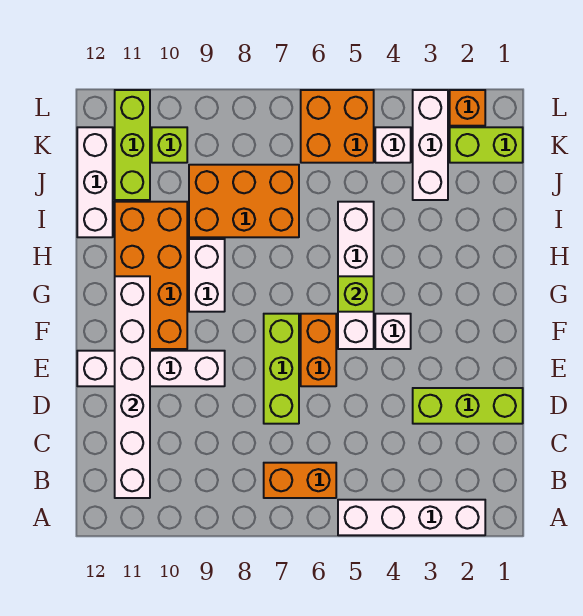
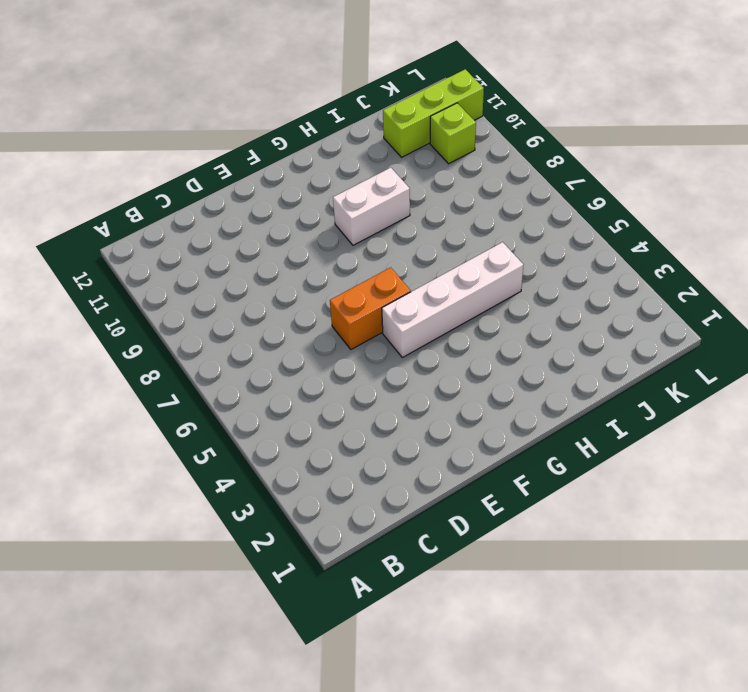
none -> white brick A2:A5 level 1
none -> orange brick B6:B7 level 1
none -> lime brick D1:D3 level 1

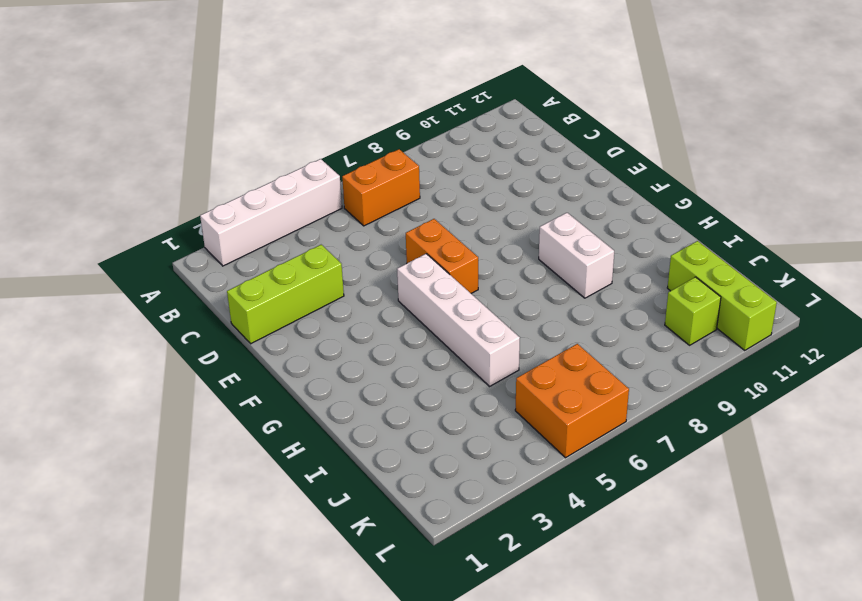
none -> lime brick D7:F7 level 1
none -> white brick E9:E12 level 1
none -> white brick F4 level 1

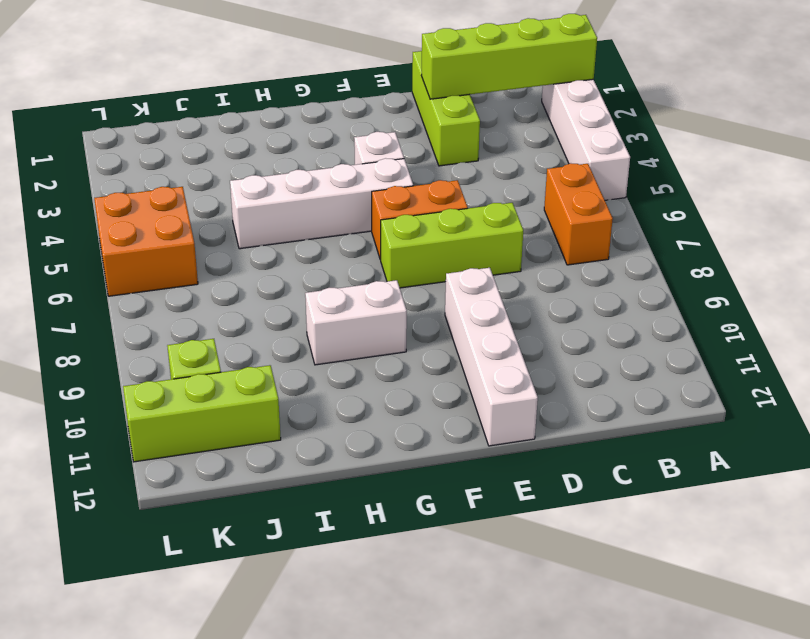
lime brick A2:D2 level 2 -> none
none -> orange brick F10:I11 level 1
none -> orange brick I7:J9 level 1
none -> white brick I12:K12 level 1

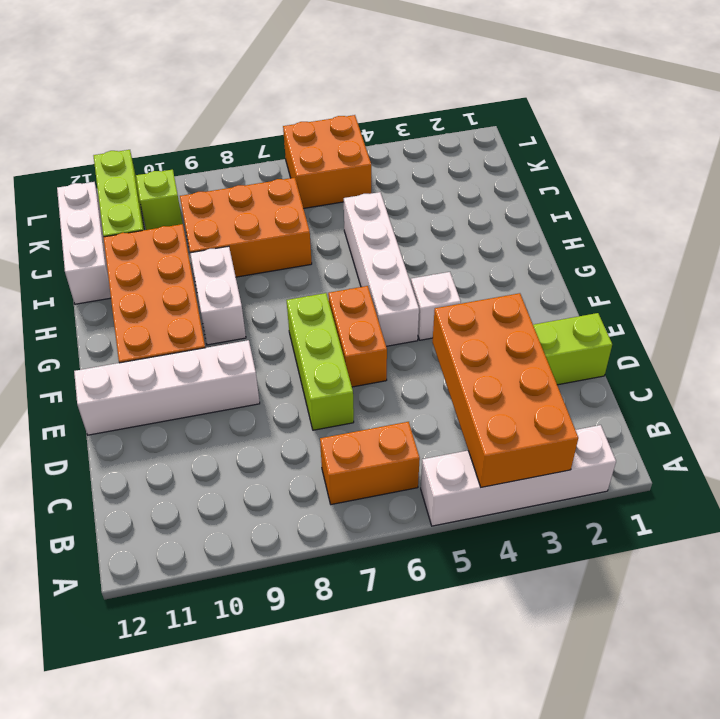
orange brick A3:D4 level 2 -> none
none -> white brick J3:L3 level 1
none -> lime brick K1:K2 level 1
none -> white brick K4 level 1

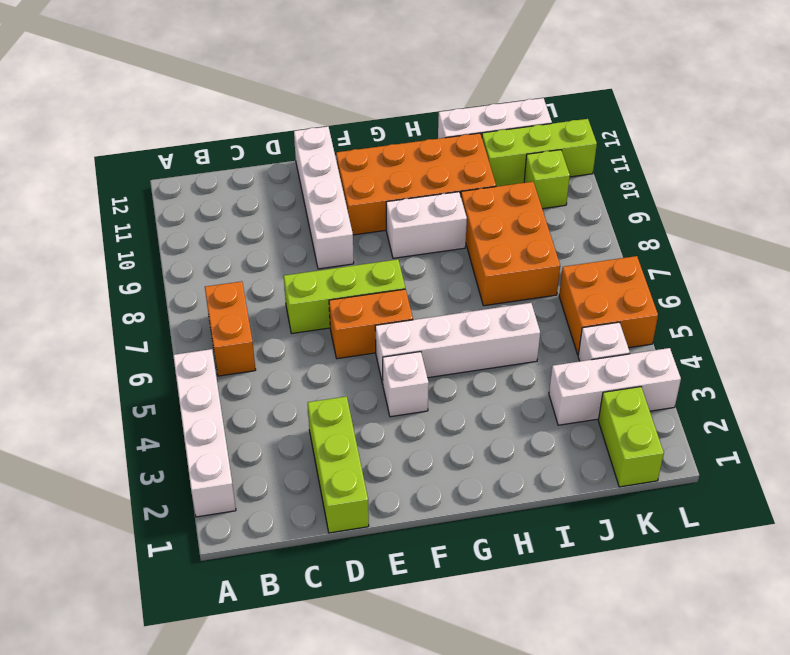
none -> orange brick L2 level 1
none -> white brick B11:G11 level 2
none -> lime brick G5 level 2

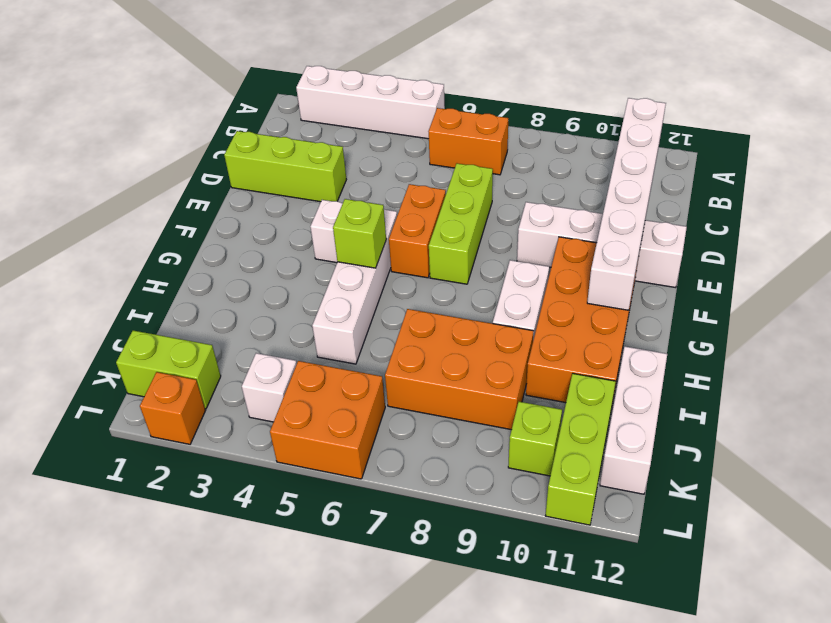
none -> white brick J3:L3 level 1

